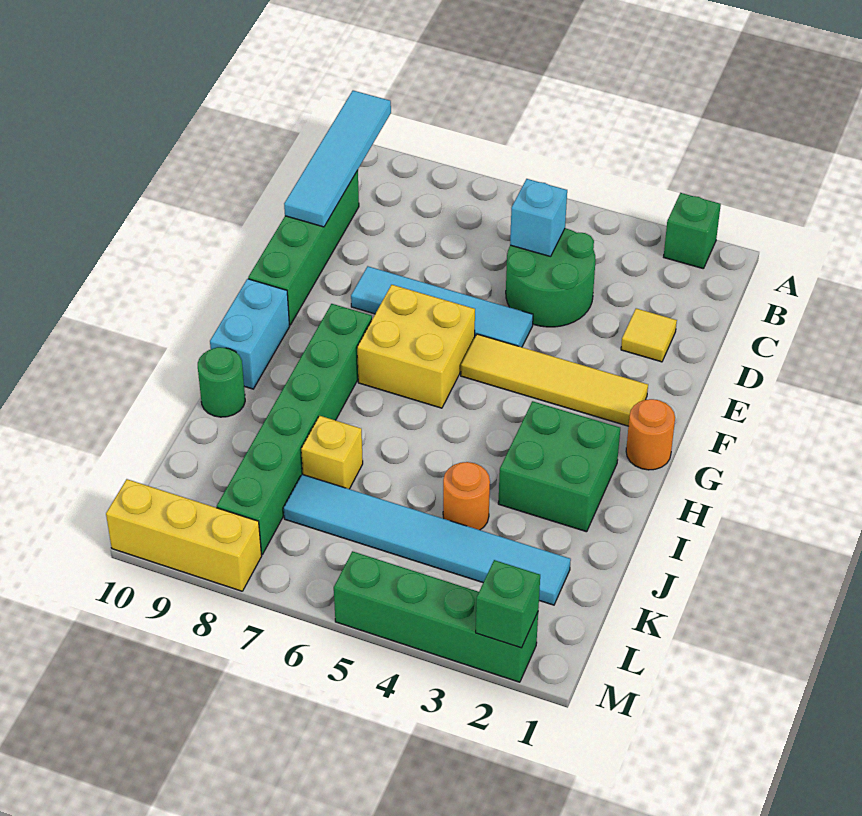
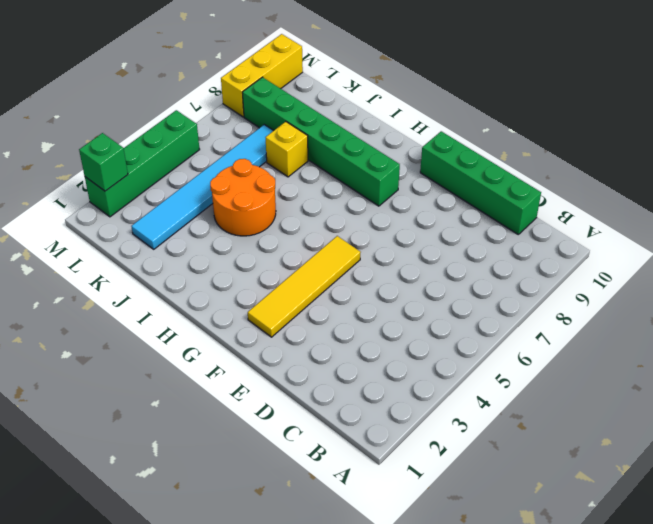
orange round brick I4:J5 level 1 -> orange round brick J4 level 1
none -> green brick A2 level 1
none -> green round brick C4:D5 level 1
none -> yellow tile D2 level 1

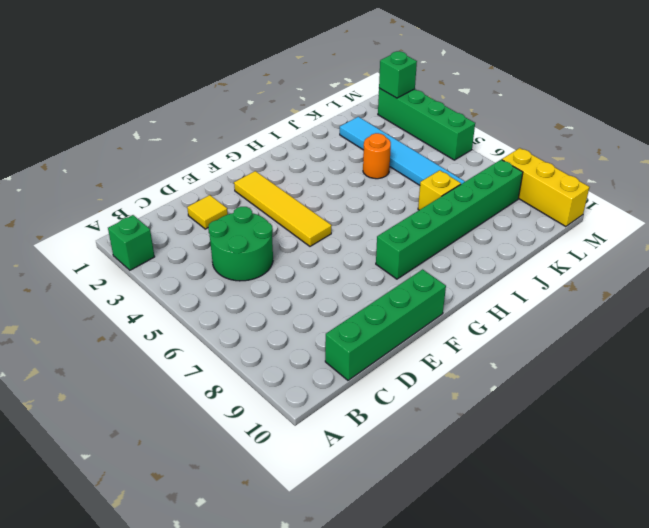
none -> cyan tile E5:E8 level 1
none -> yellow brick F6:G7 level 1
none -> orange round brick G1 level 1

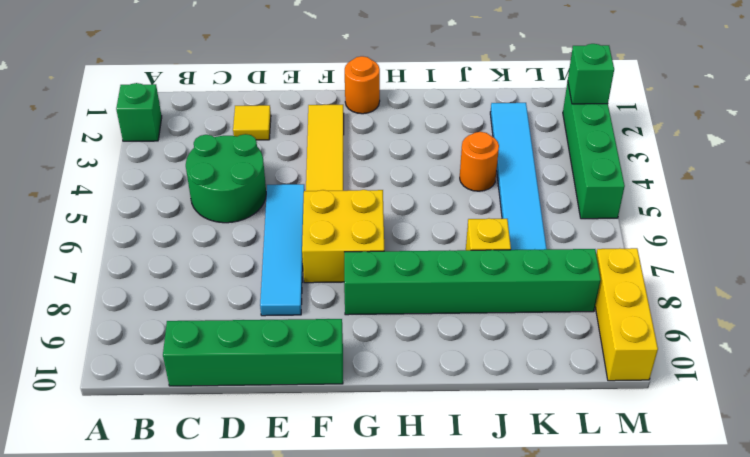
none -> cyan brick G10:H10 level 1
none -> green brick H2:I3 level 1
none -> green round brick I10 level 1

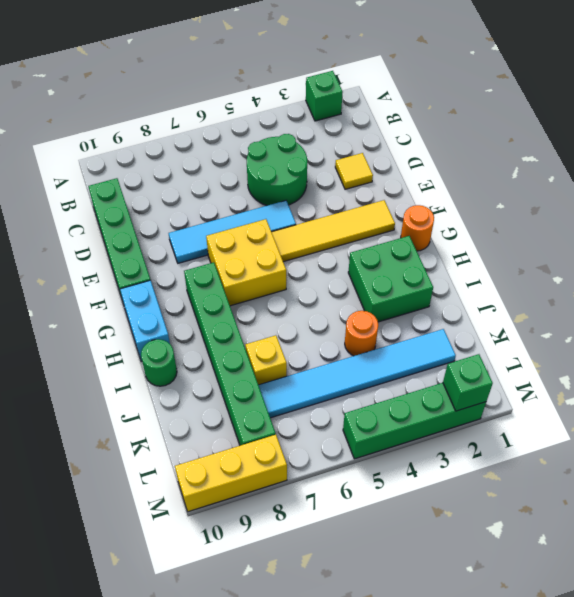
none -> cyan tile A10:D10 level 2
none -> cyan brick C5 level 2

